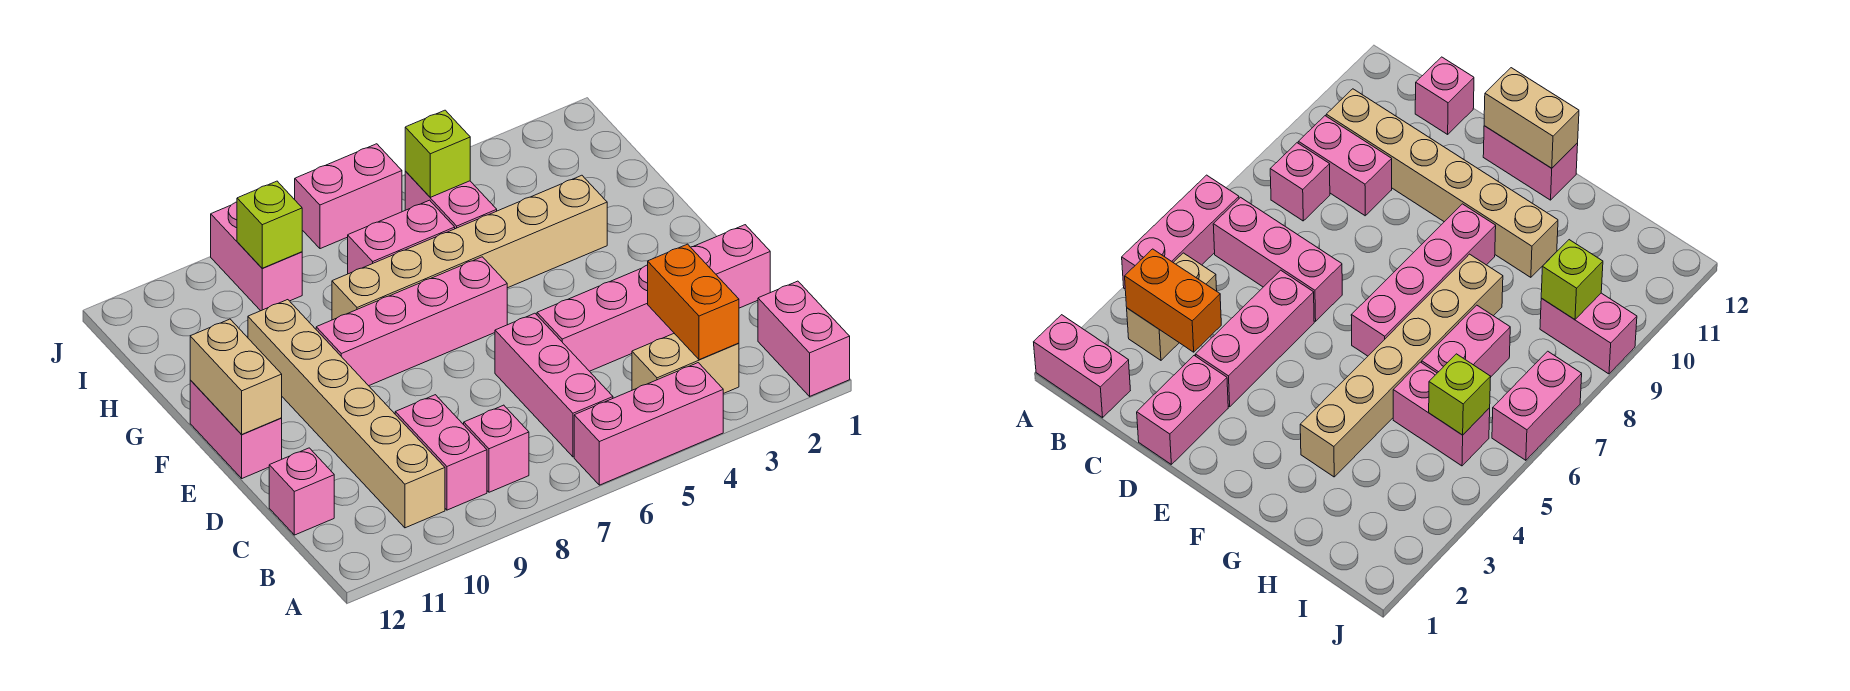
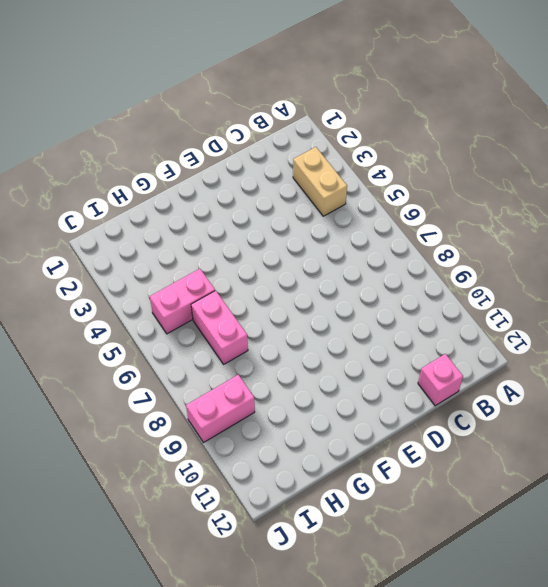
none -> pink brick A1:B1 level 1
none -> pink brick A4:A6 level 1
none -> pink brick B6:D6 level 1

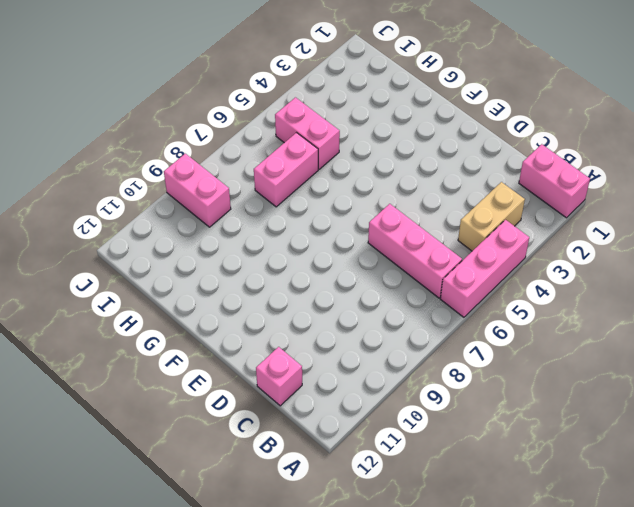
none -> pink brick B8 level 1
none -> pink brick B9:C9 level 1
none -> tan brick B10:G10 level 1

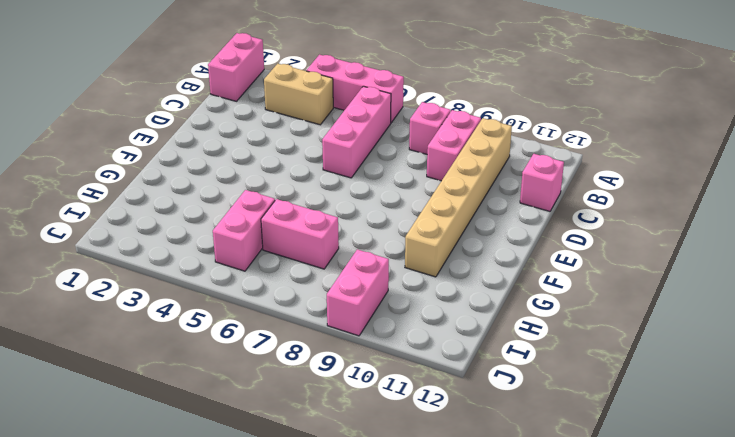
none -> pink brick D1:D2 level 1
none -> pink brick D3:D5 level 1
none -> pink brick E12:F12 level 1

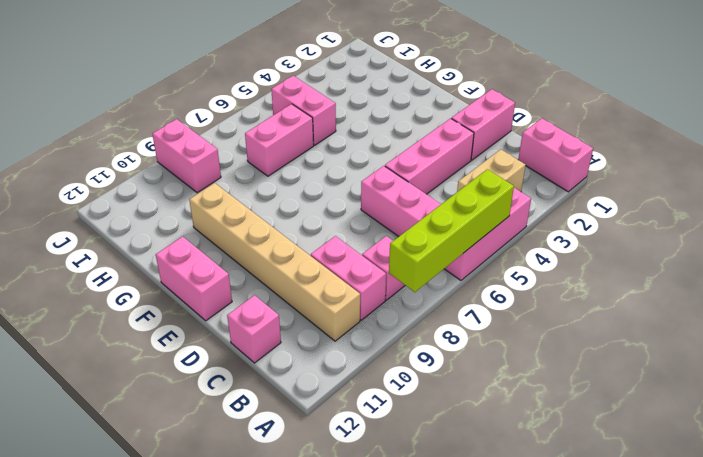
lime brick A5:A8 level 2 -> none
none -> pink brick F6:F9 level 1
none -> tan brick G3:G8 level 1
none -> pink brick J6:J7 level 1

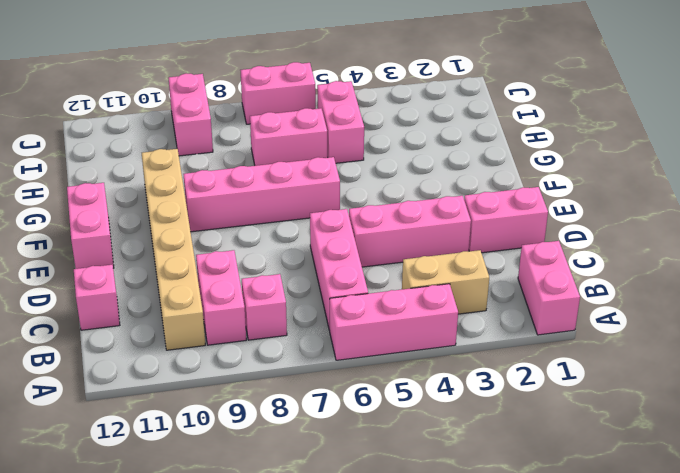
none -> tan brick G3:G8 level 1
none -> orange brick B3:C3 level 2
none -> tan brick E12:F12 level 2

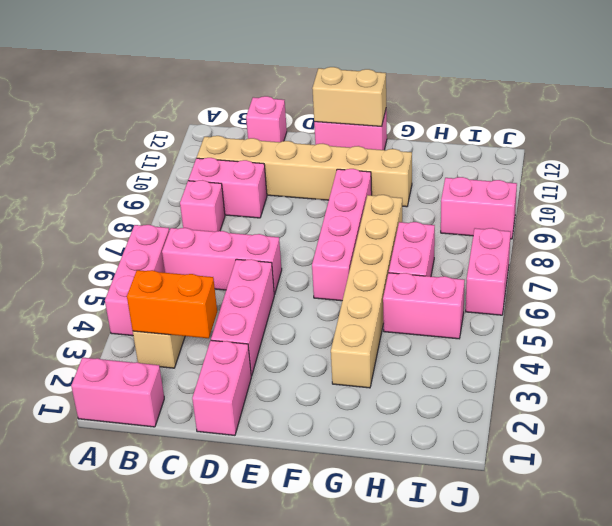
none -> lime brick I5 level 2
none -> lime brick I9 level 2

